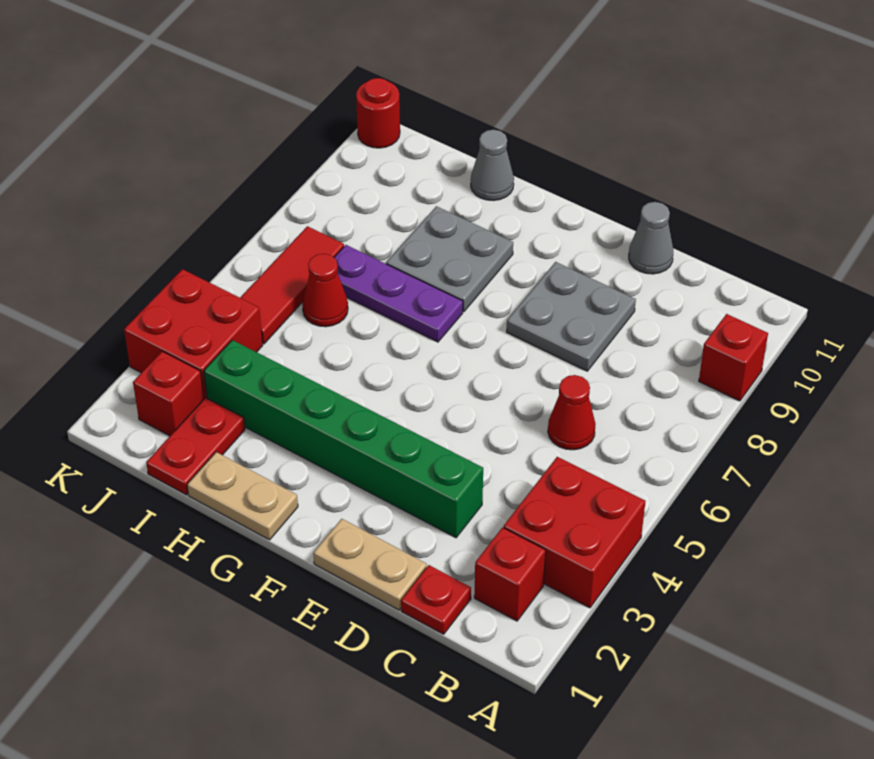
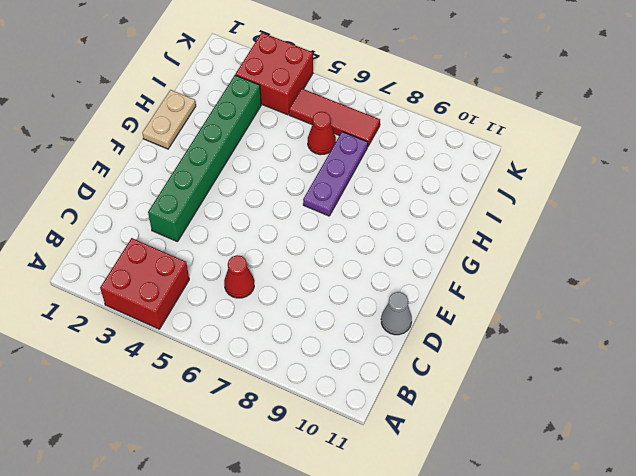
none -> red brick A9 level 1
none -> red brick B2 level 1
none -> red plate C1 level 1

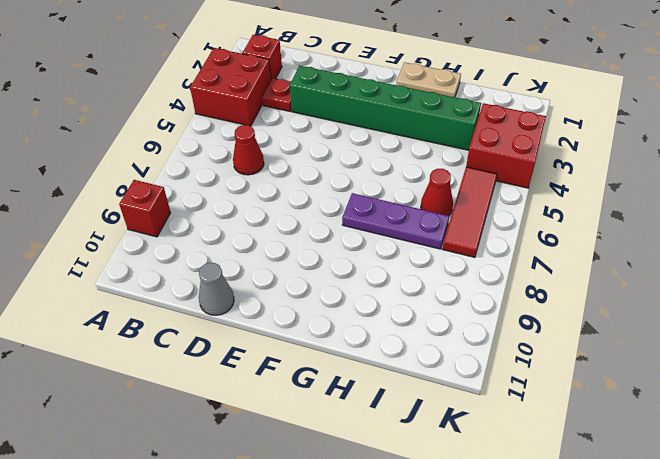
red plate C3 level 1 -> red plate C1 level 1
none -> tan plate D1:E1 level 1
none -> grey plate D8:E9 level 1
none -> grey plate G8:H9 level 1

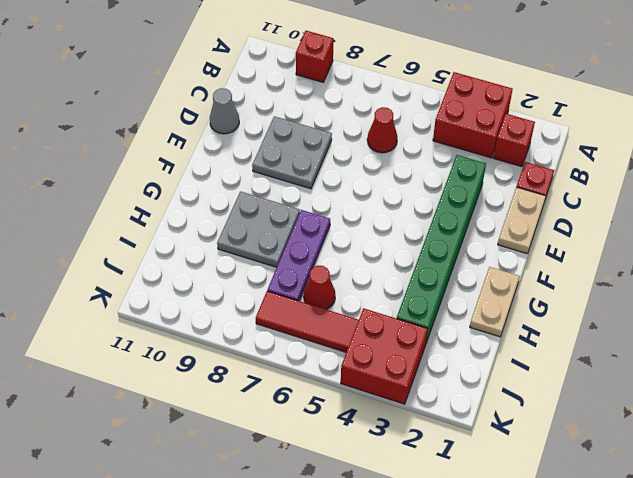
none -> grey cone H11 level 1
none -> red plate I1:I2 level 1
none -> red brick J2 level 1

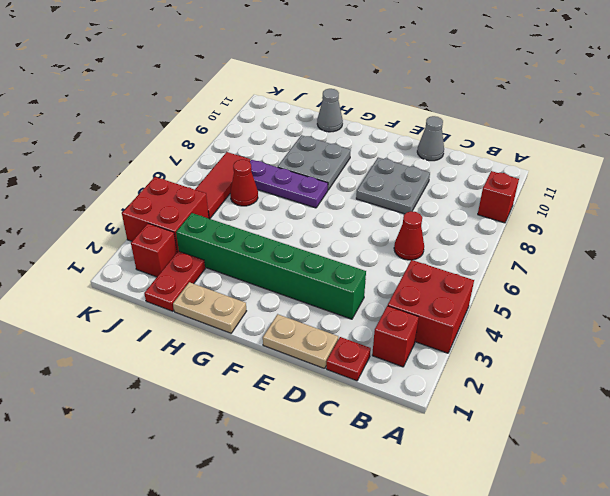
none -> red round brick K11 level 1

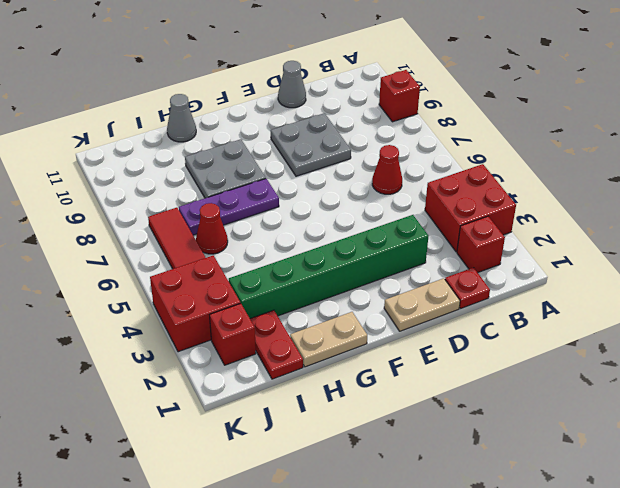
none -> red round brick K11 level 1

